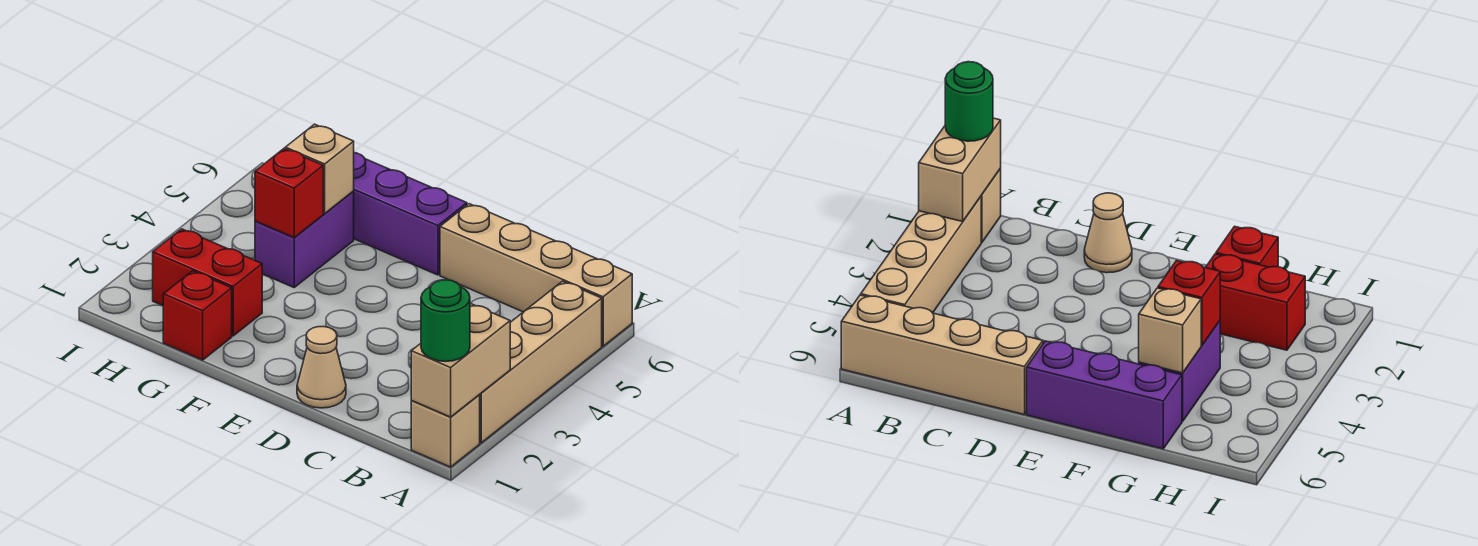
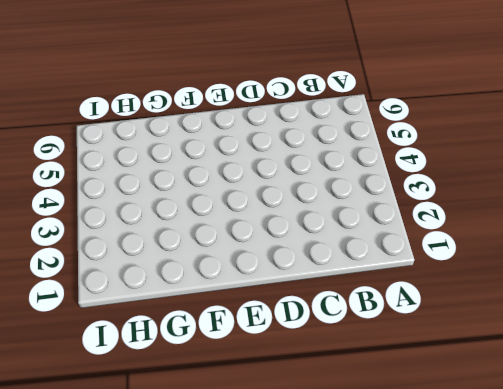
none -> tan brick A1 level 1
none -> tan brick A2:A5 level 1
none -> tan brick A6:D6 level 1

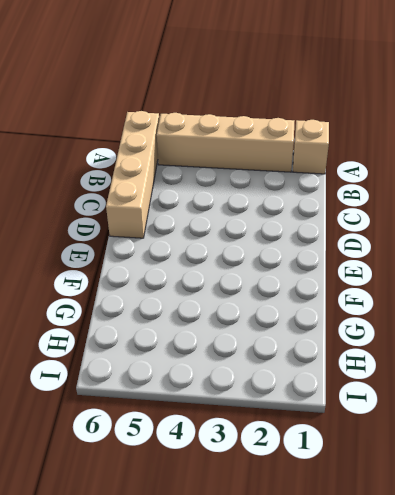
none -> tan cone D1 level 1
none -> purple brick E6:G6 level 1
none -> red brick G1 level 1

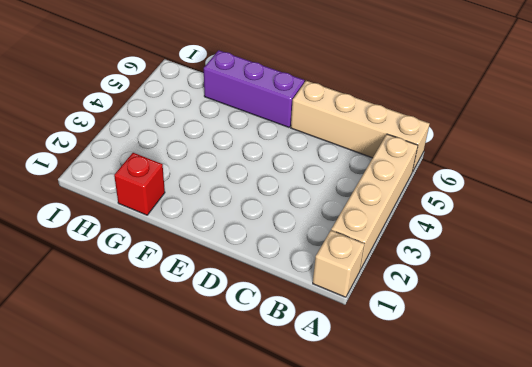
none -> tan cone D1 level 1
none -> red brick G2:H2 level 1
none -> purple brick G4:G5 level 1

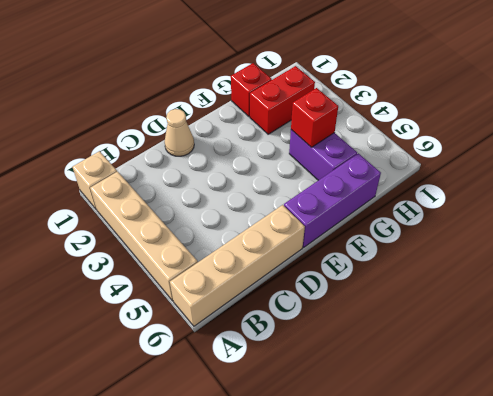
none -> tan brick A1:A2 level 2
none -> tan brick G5 level 2
none -> green round brick A1 level 3

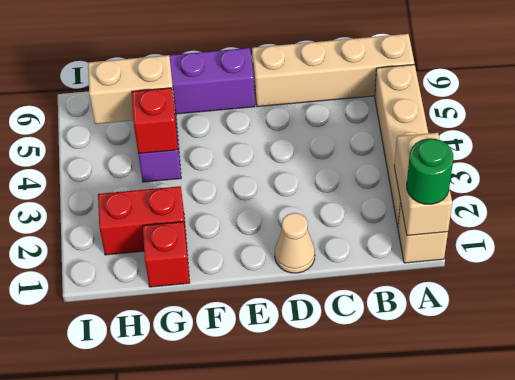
tan brick G5:H5 level 2 -> tan brick G5 level 2

